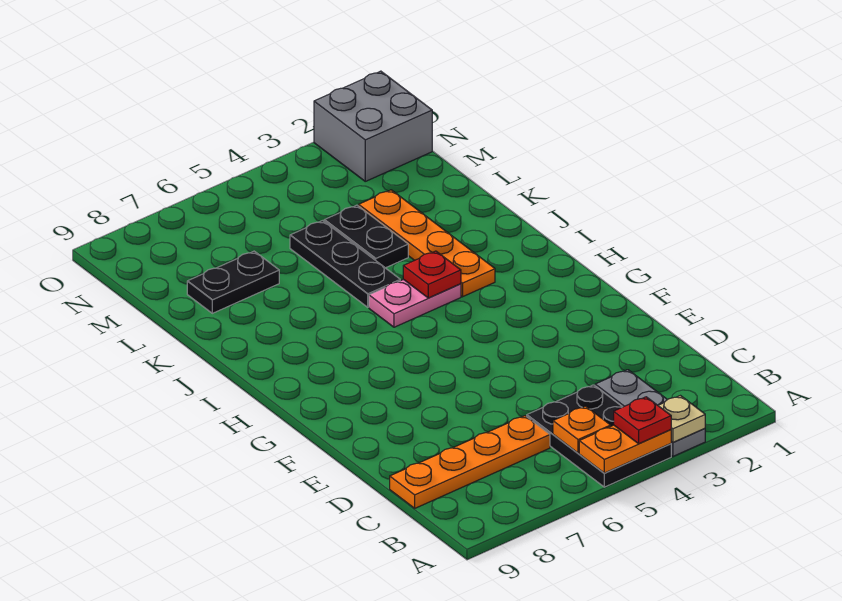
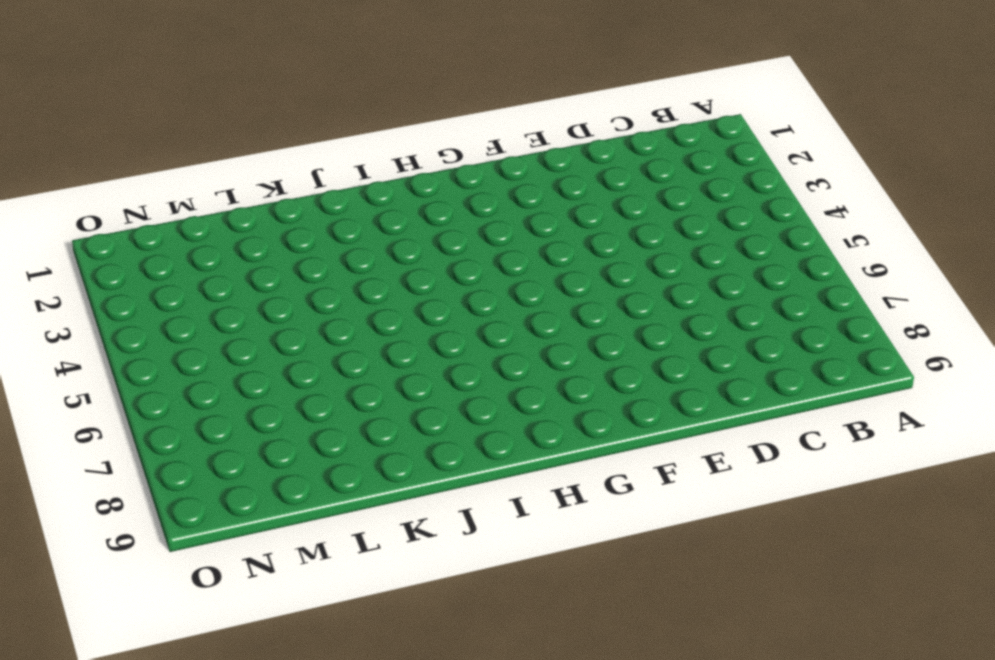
none -> grey plate A3:C3 level 1
none -> black plate A4:C5 level 1
none -> orange plate C6:C9 level 1

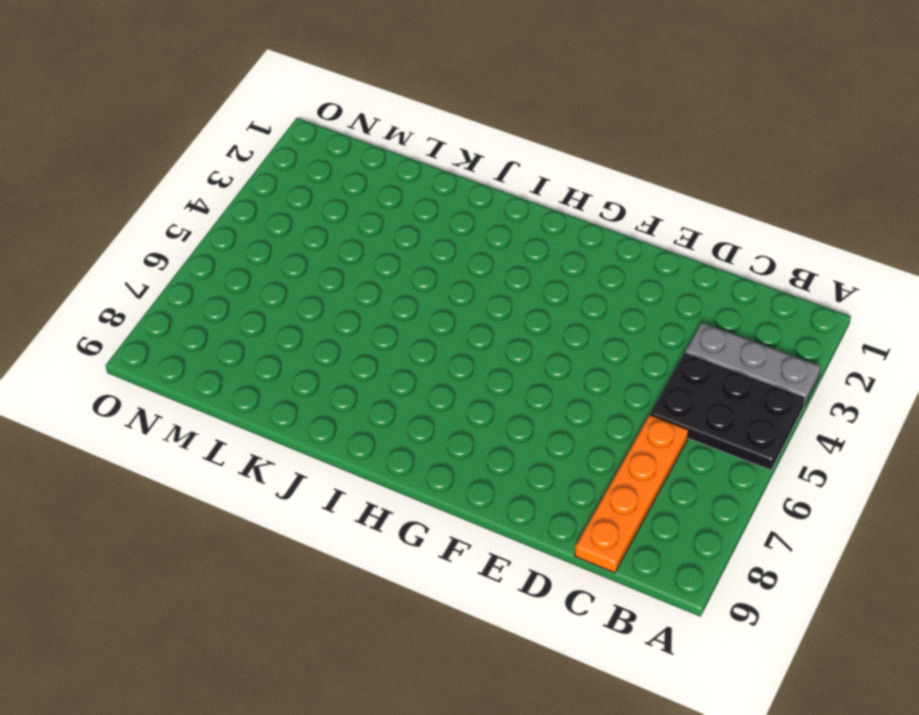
none -> orange plate I3:L3 level 1
none -> pink plate I4:I5 level 1
none -> black plate J5:L5 level 1

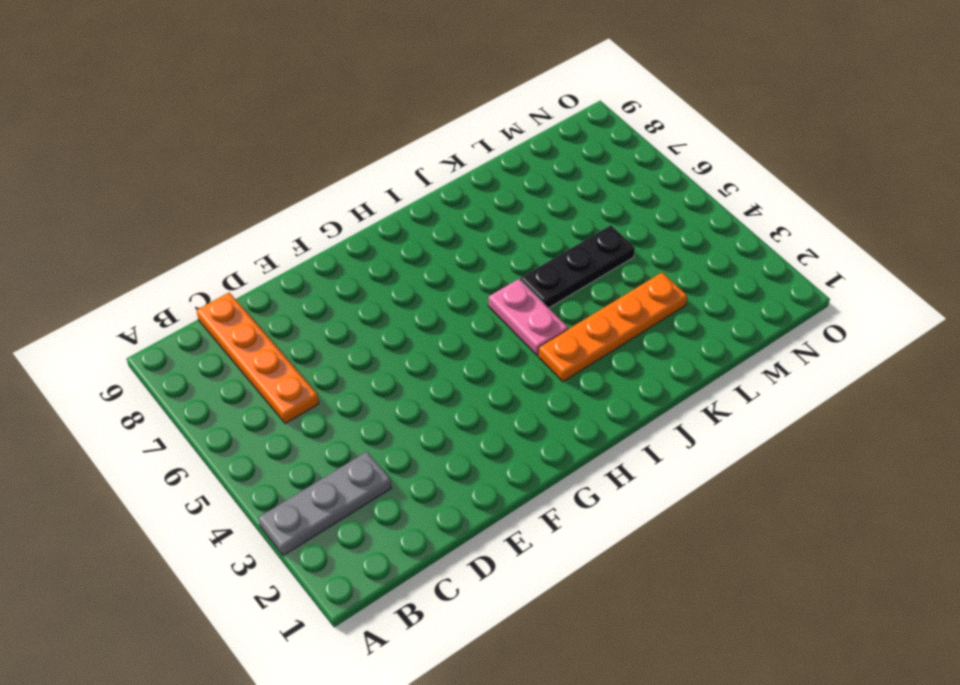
none -> black plate A4:C5 level 1
none -> black plate K4:L4 level 1
none -> black plate L7:L8 level 1

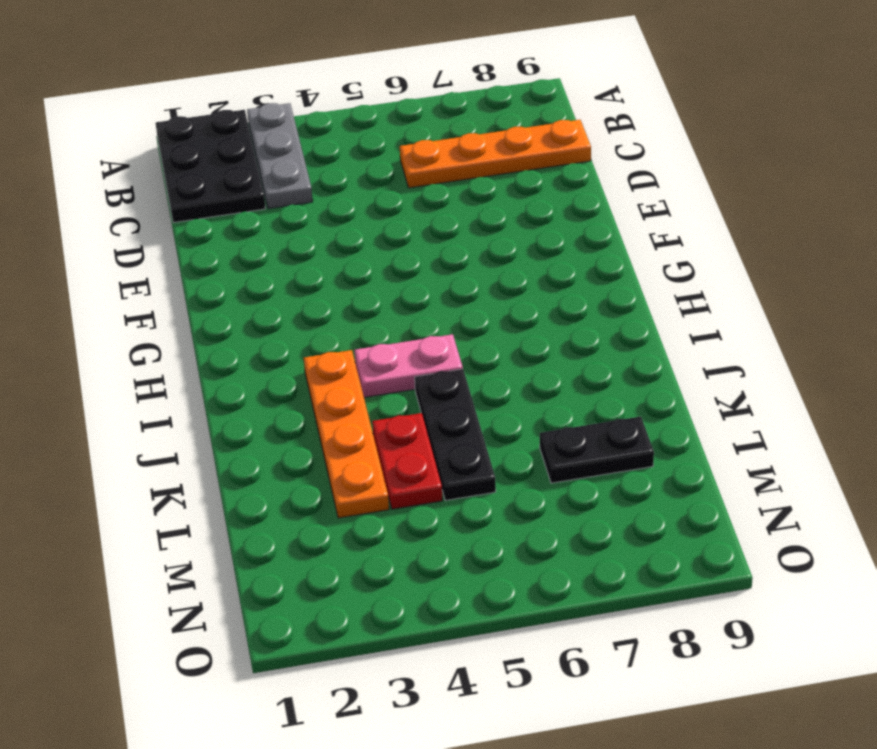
black plate A1:C2 level 1 -> black plate A4:C5 level 1
red plate K4:L4 level 1 -> black plate K4:L4 level 1
none -> grey brick N1:O2 level 1
none -> tan plate A3 level 2
none -> orange plate A4:A5 level 2

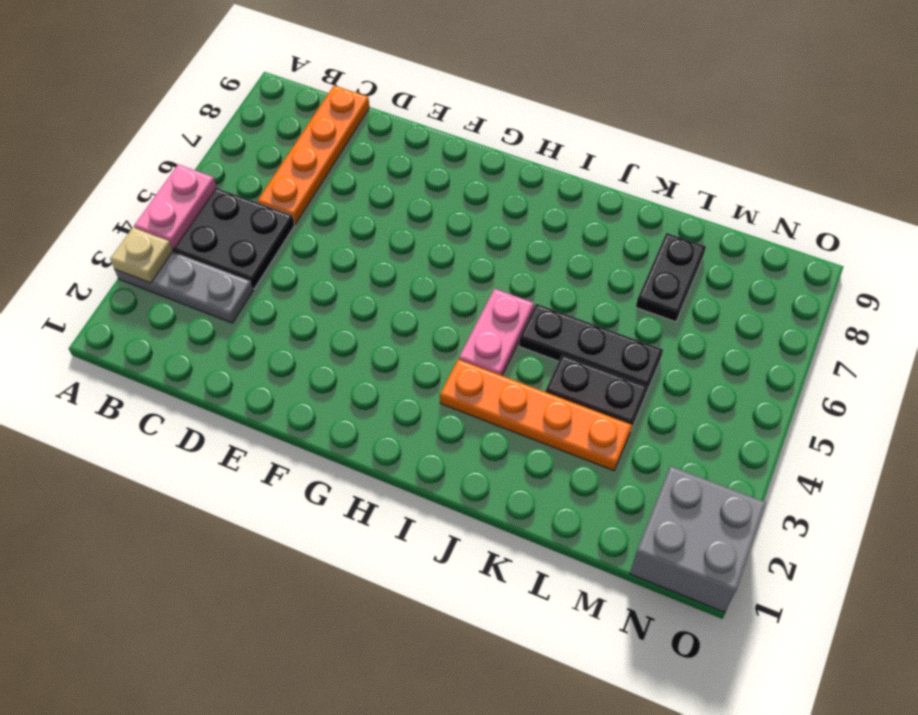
pink plate A4:A5 level 2 -> orange plate A4:A5 level 2
none -> orange plate B5 level 2
none -> red plate I4 level 2
none -> red plate A4 level 3

